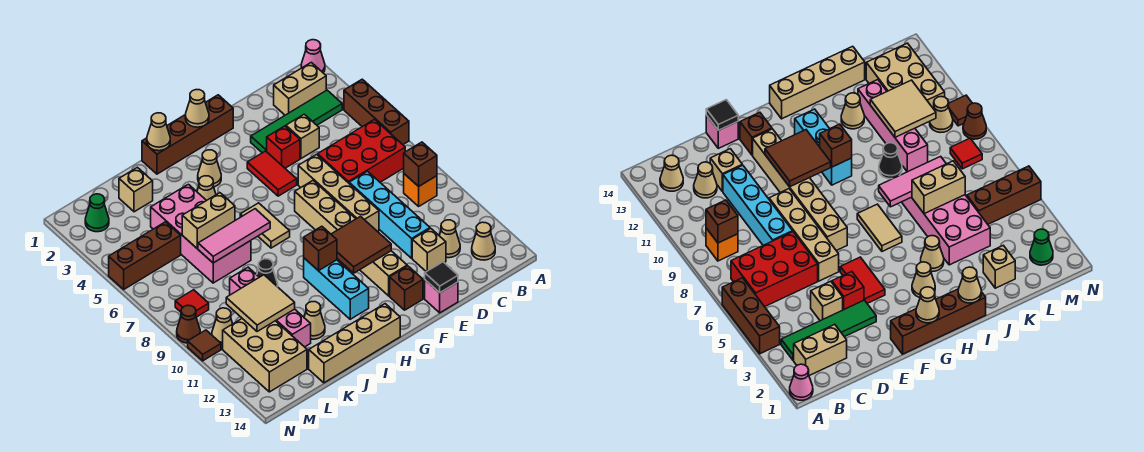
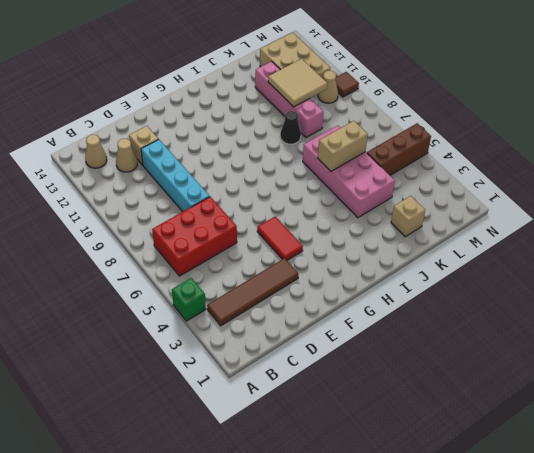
green brick A4 level 1 -> brown brick A4:A6 level 1
brown tile B3:E3 level 1 -> green tile B3:E3 level 1
none -> pink cone A1 level 1
none -> tan brick B2:C2 level 1
none -> orange brick B9 level 1
none -> tan brick D4 level 1

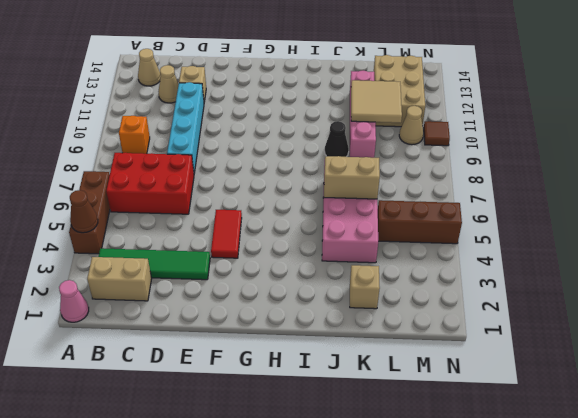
brown cone A4 level 2 -> brown cone N9 level 1
none -> tan brick D4 level 1
none -> red brick E4 level 1
none -> tan brick E6:E9 level 1
none -> pink brick E14 level 1

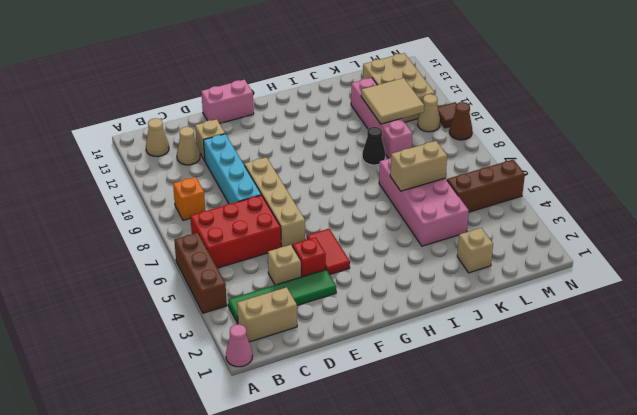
pink brick E14:F14 level 1 -> pink brick E14 level 1
none -> brown brick F1:I1 level 1
none -> tan brick F7:F12 level 1
none -> brown brick F13 level 1
none -> tan cone H3 level 1

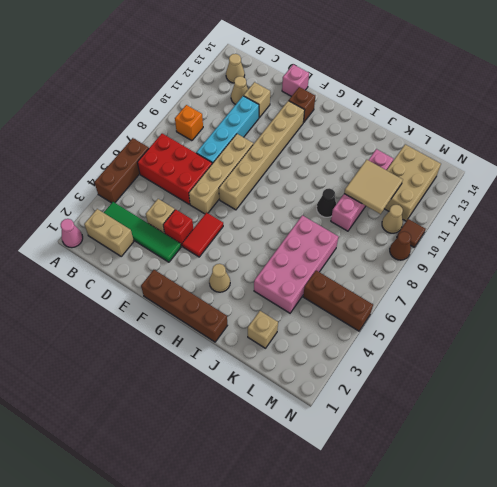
none -> tan tile H6:H7 level 1
none -> cyan brick H10:H12 level 1
none -> tan brick H14:K14 level 1
none -> tan cone I4 level 1

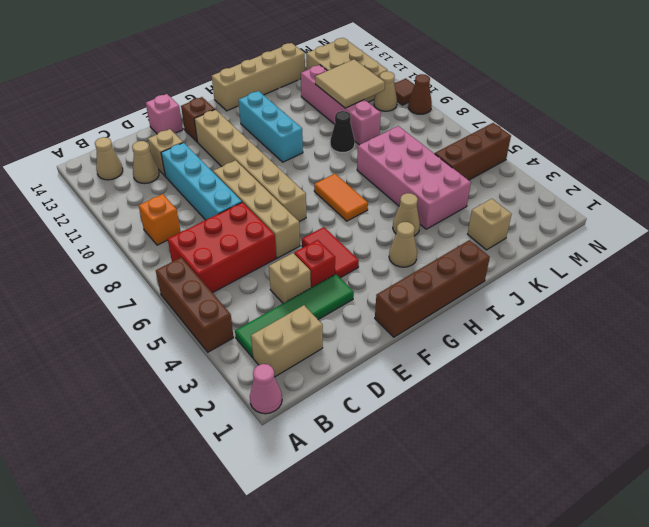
orange tile H6:H7 level 1 -> tan tile H6:H7 level 1
none -> tan cone J12 level 1
none -> green cone M2 level 1
none -> red tile M8 level 1
none -> brown brick B9 level 2

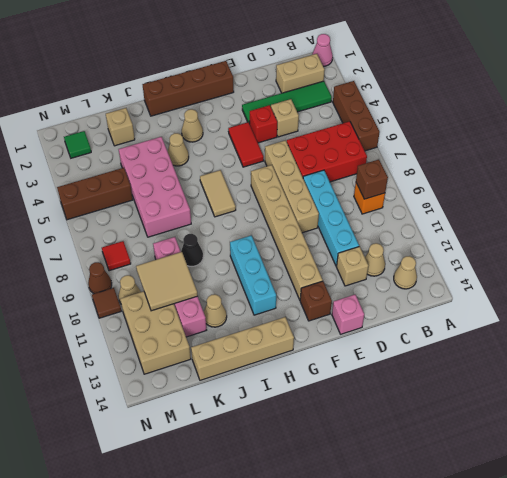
green tile M2 level 1 -> green cone M2 level 1
none -> black tile E14 level 2
none -> brown tile F10:G11 level 2
none -> tan cone G1 level 2
none -> brown brick H10 level 2

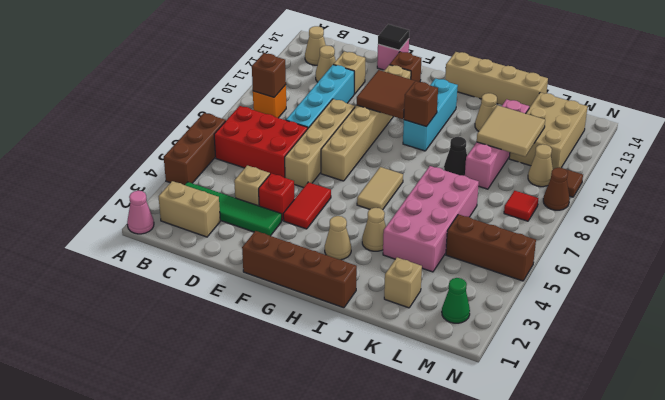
none -> tan cone G1 level 2
none -> tan cone I1 level 2
none -> pink tile I7:K7 level 2
none -> tan brick J6:K6 level 2

